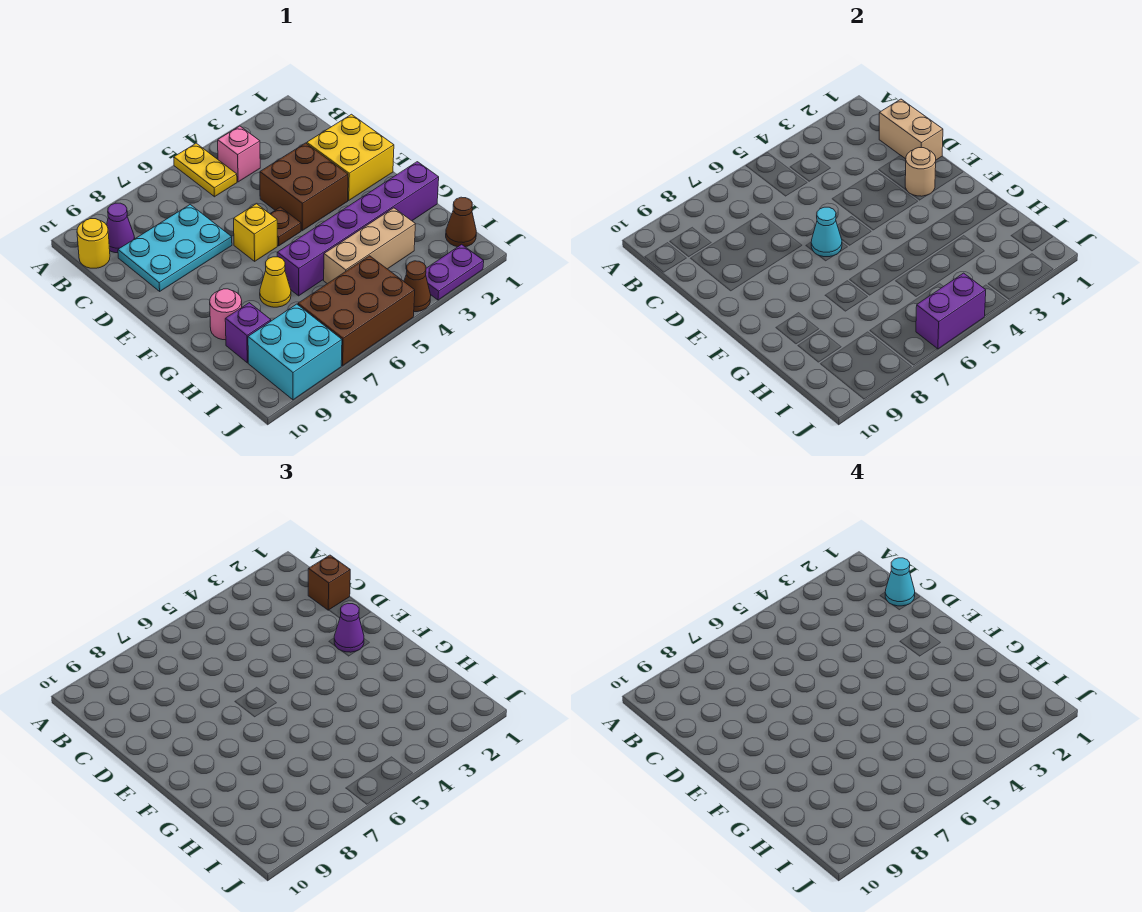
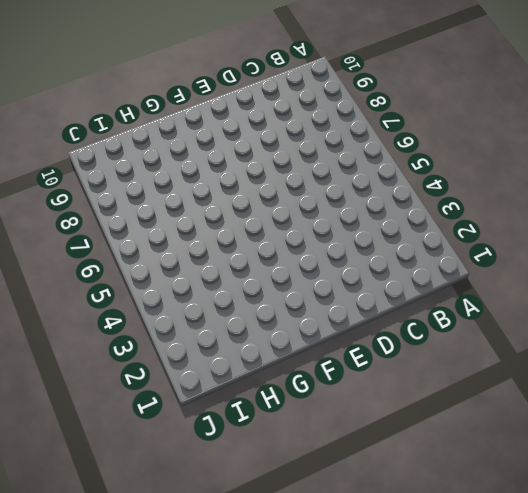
none -> yellow plate A5:B5 level 1
none -> pink brick B4 level 1
none -> purple cone B9 level 1

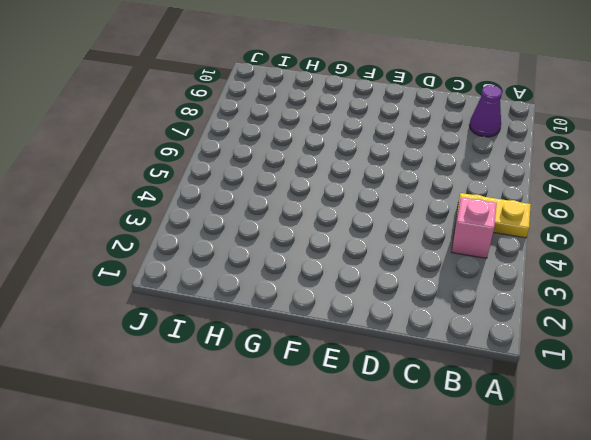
none -> yellow round brick B10 level 1
none -> cyan plate C7:D9 level 1
none -> yellow brick D1:E2 level 1

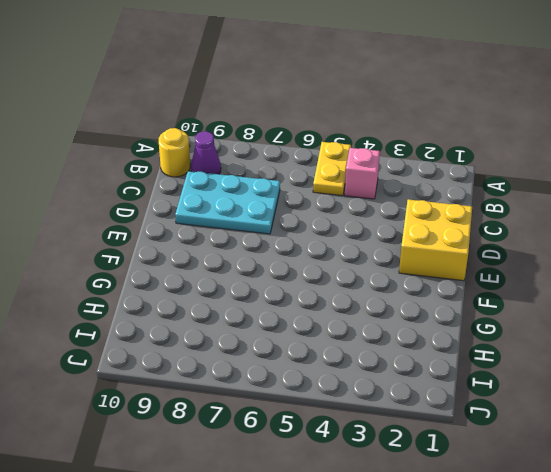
none -> brown brick D3:E4 level 1
none -> brown plate E5 level 1
none -> yellow brick E6 level 1

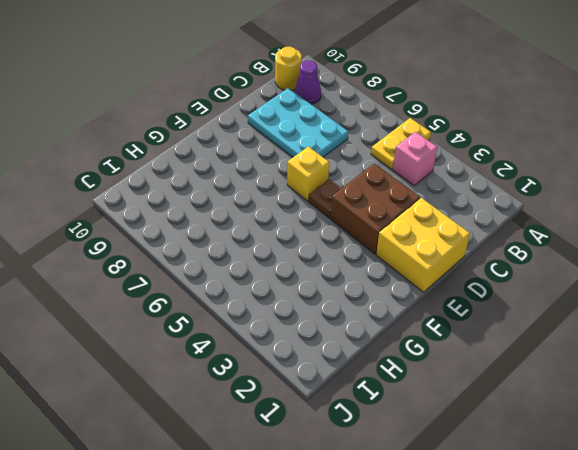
none -> purple brick G1:G6 level 1
none -> yellow cone G7 level 1
none -> pink round brick G9 level 1

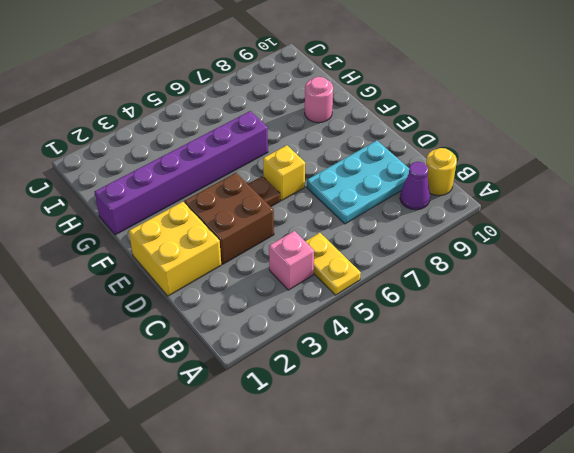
none -> yellow cone G7 level 1
none -> tan brick H3:H5 level 1
none -> purple brick H9 level 1

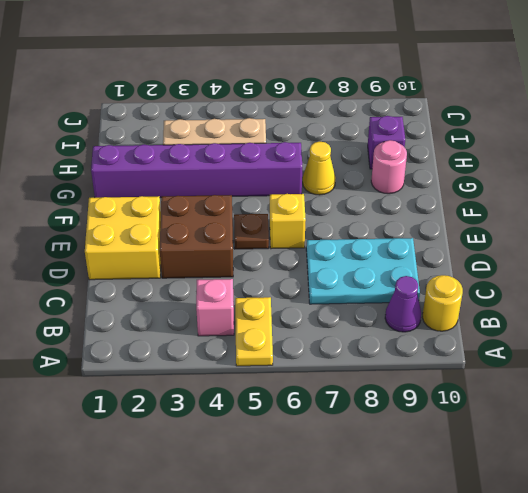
none -> brown cone I1 level 1
none -> brown brick I5:J7 level 1
none -> cyan brick I8:J9 level 1

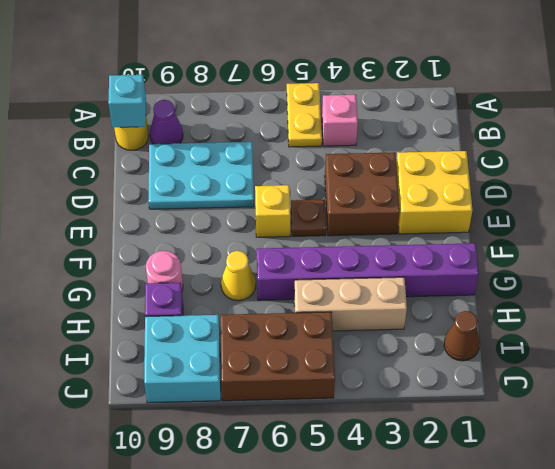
cyan brick B10 level 2 -> none
none -> purple plate J2:J3 level 1
none -> brown cone J4 level 1
none -> tan brick C1:D1 level 2

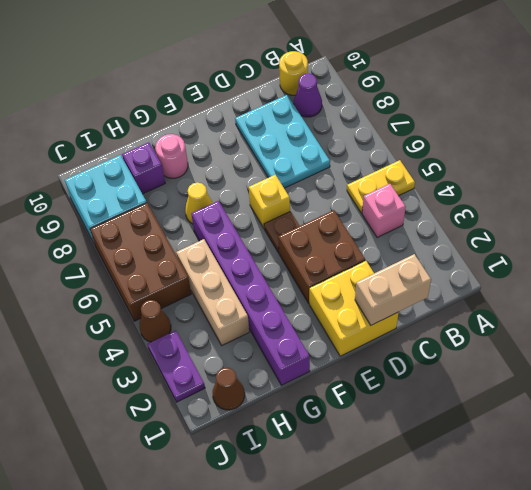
none -> tan round brick E2 level 2
none -> cyan cone E6 level 2
none -> purple brick J5:J6 level 2

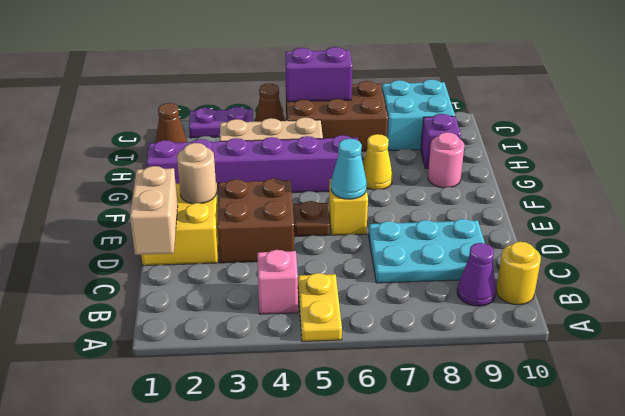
none -> brown brick C1 level 3
none -> purple cone E2 level 3
none -> cyan cone C1 level 4

